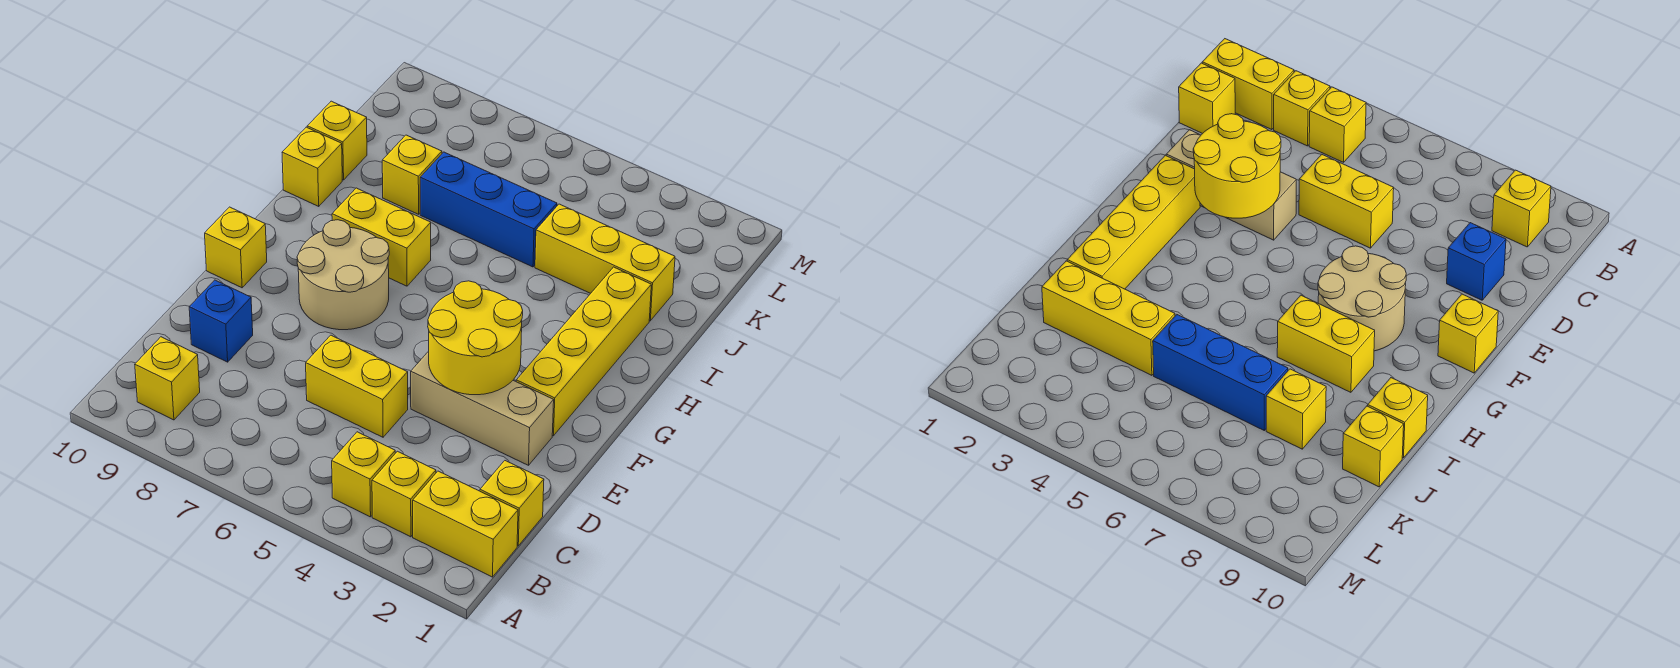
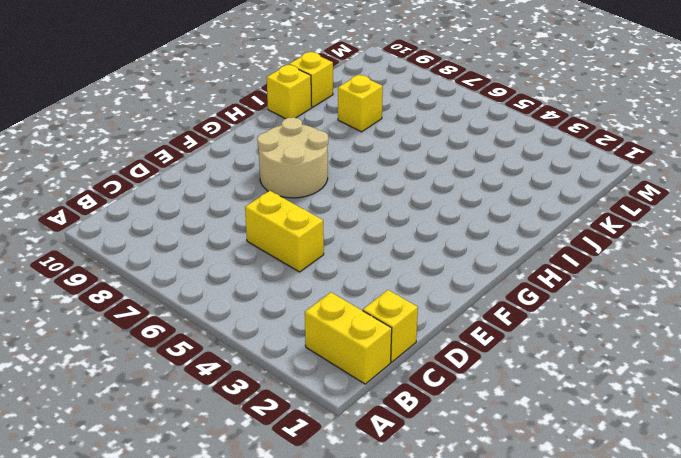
none -> yellow brick B3 level 1
none -> yellow brick B4 level 1
none -> yellow brick B9 level 1

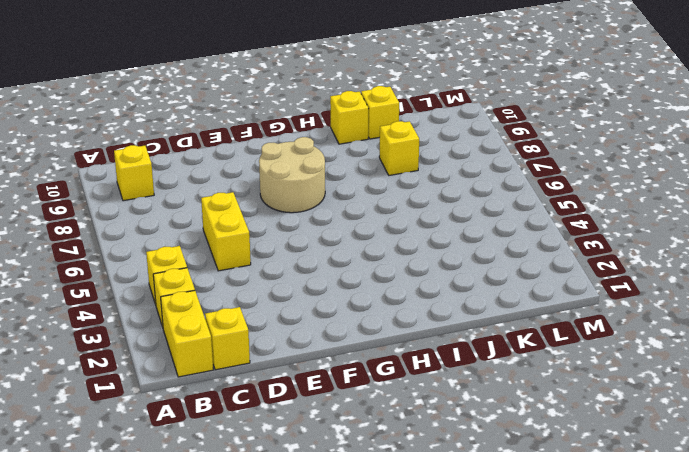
none -> blue brick D9 level 1
none -> tan brick E2:E4 level 1
none -> yellow brick F2:I2 level 1

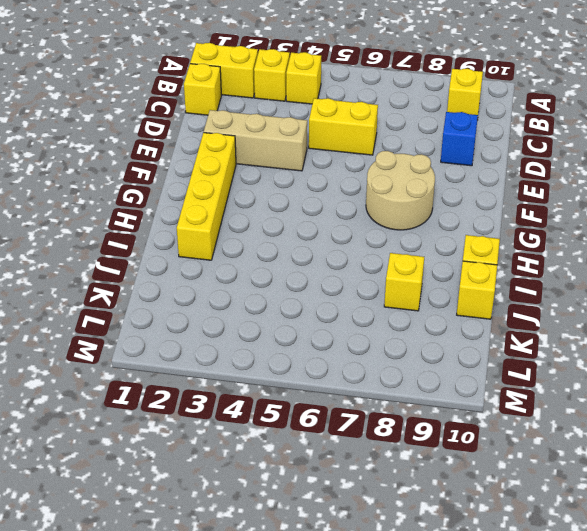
none -> yellow brick F10 level 1
none -> yellow brick H7:H8 level 1
none -> yellow brick J2:J4 level 1

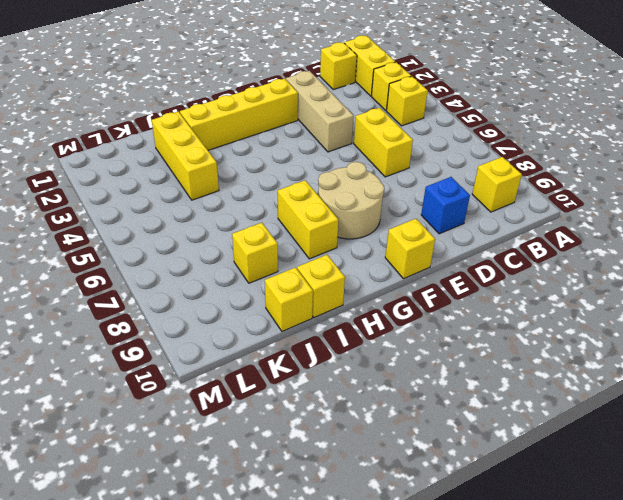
none -> blue brick J5:J7 level 1
none -> yellow round brick E3:F4 level 2

